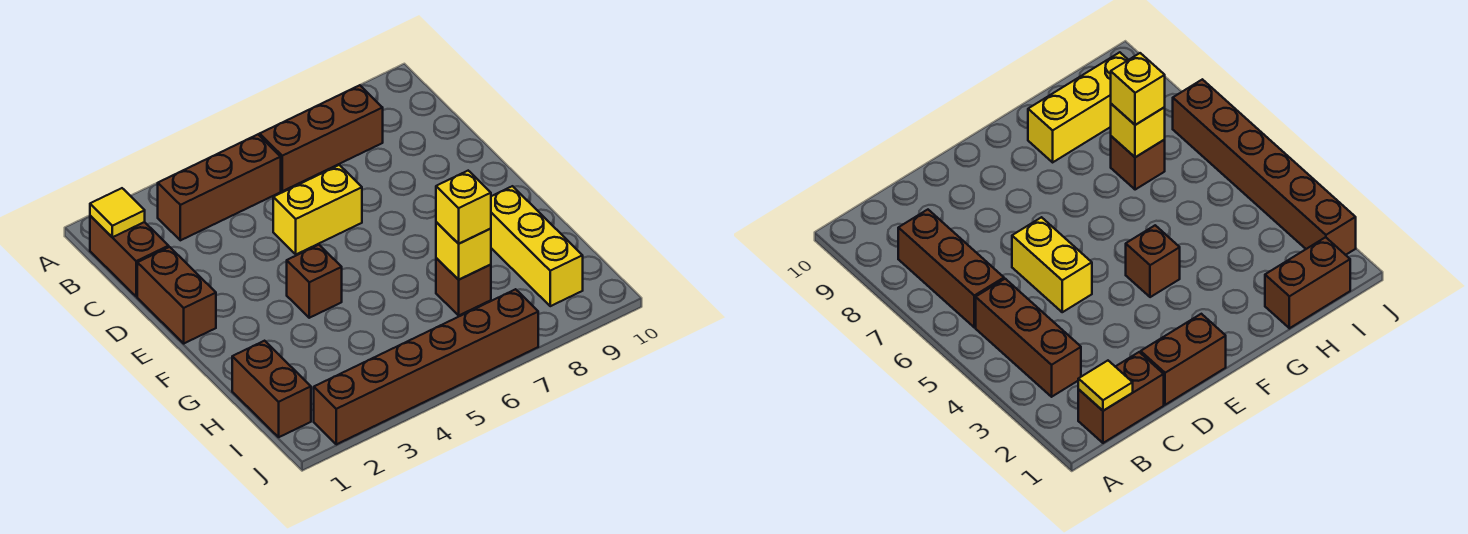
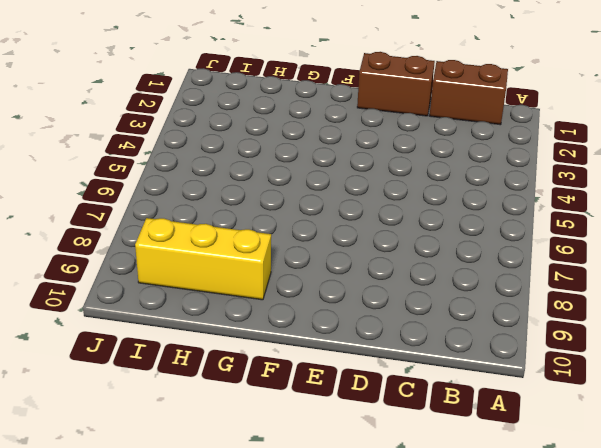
none -> brown brick B3:B5 level 1
none -> brown brick B6:B8 level 1
none -> yellow brick D5:D6 level 1

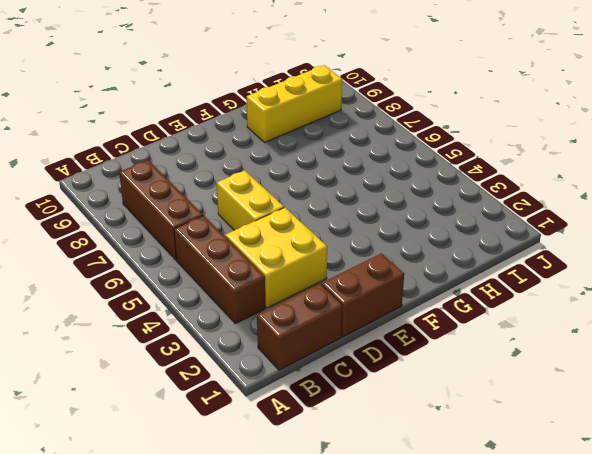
yellow brick C3:D4 level 1 -> none
none -> brown brick F4 level 1
none -> brown brick H1:I1 level 1
none -> brown brick H7 level 1

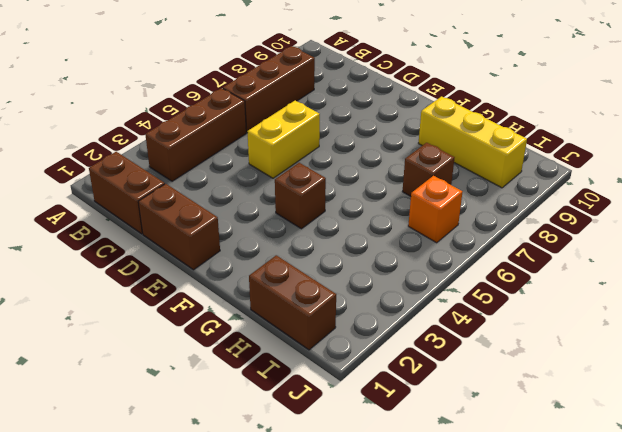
orange brick I6 level 1 -> none
none -> brown brick J2:J7 level 1
none -> yellow tile B1 level 2
none -> yellow brick H7 level 2

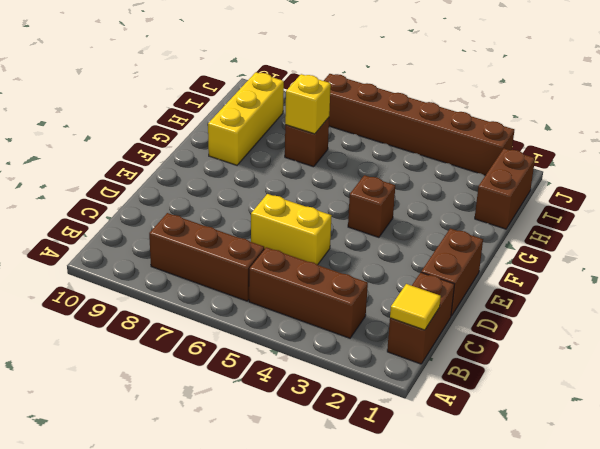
none -> yellow brick H7 level 3

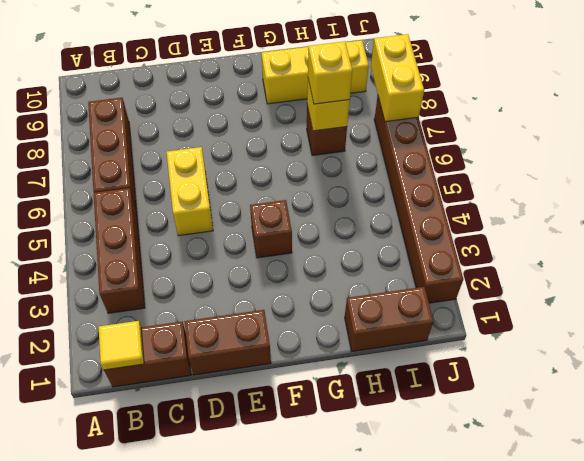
yellow brick J7:J8 level 2 -> none

